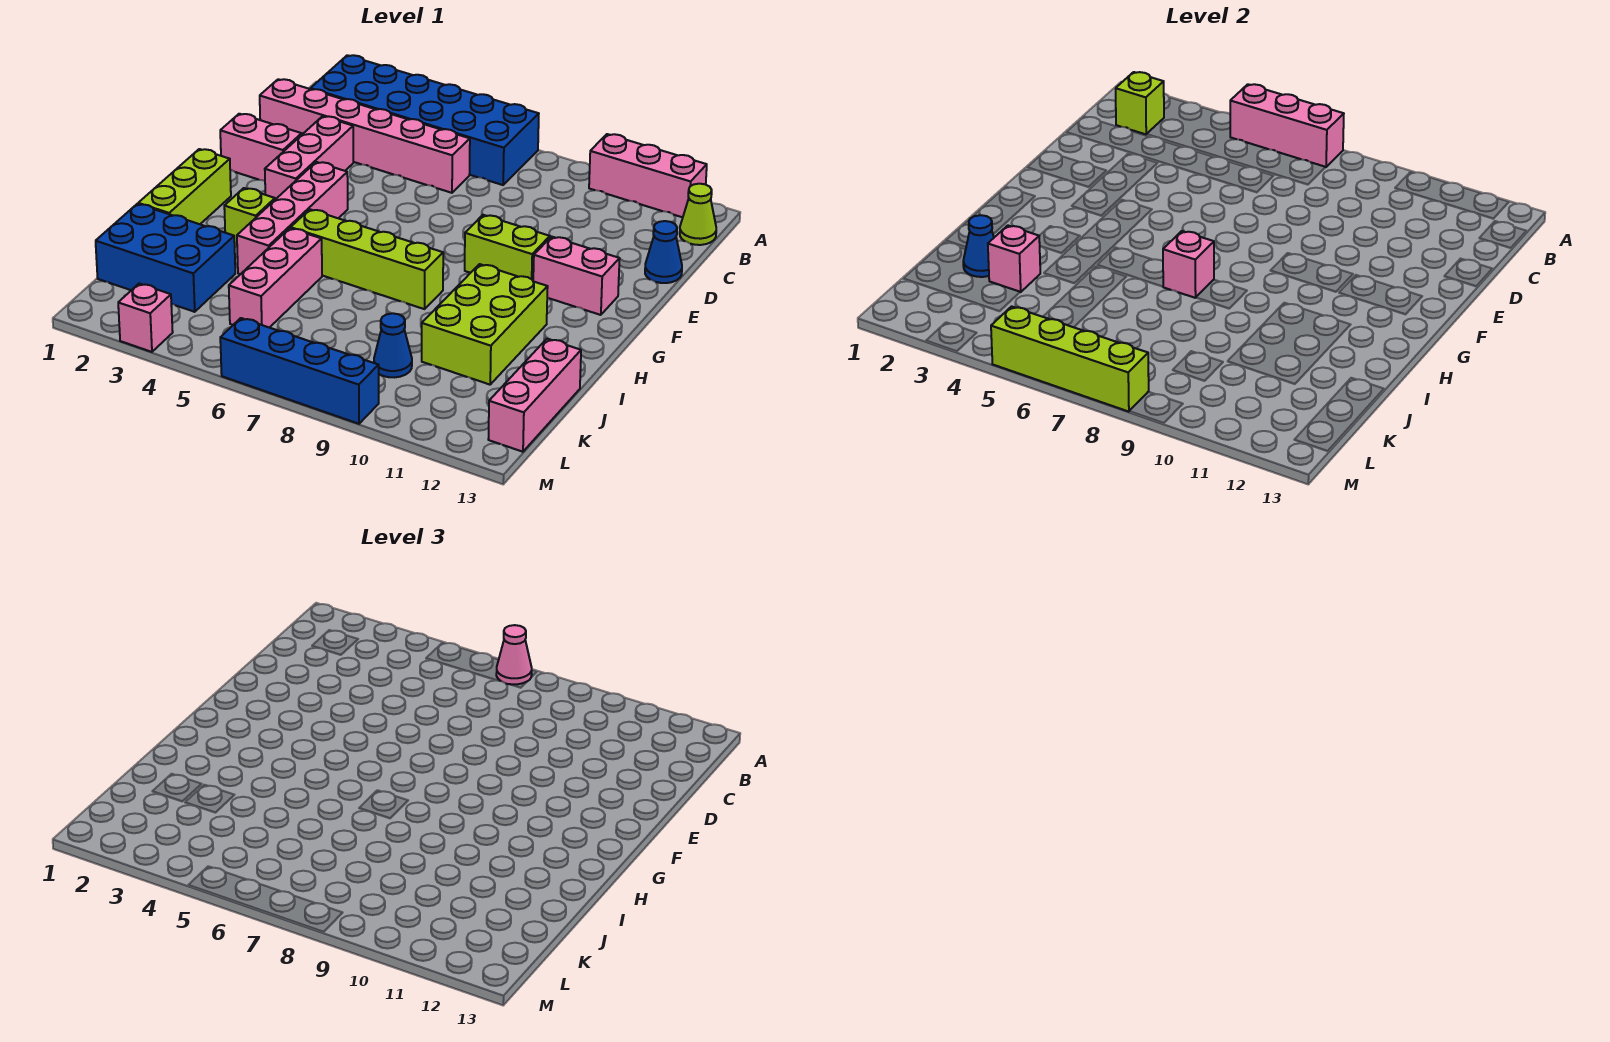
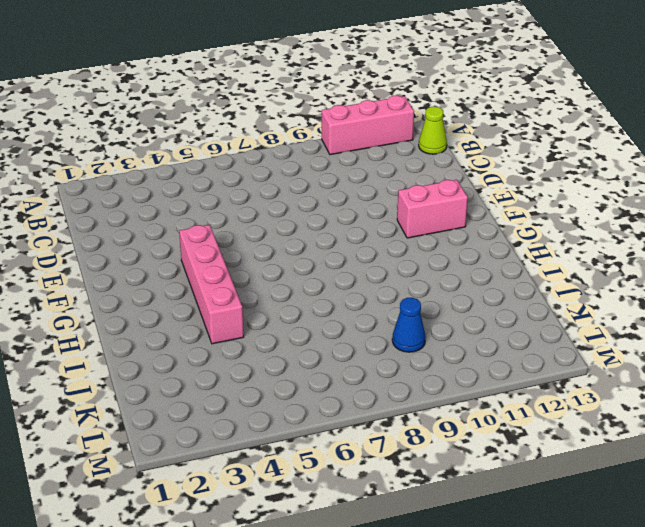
none -> blue brick A2:B7 level 1
none -> pink brick C1:C6 level 1
none -> pink brick D3:F3 level 1

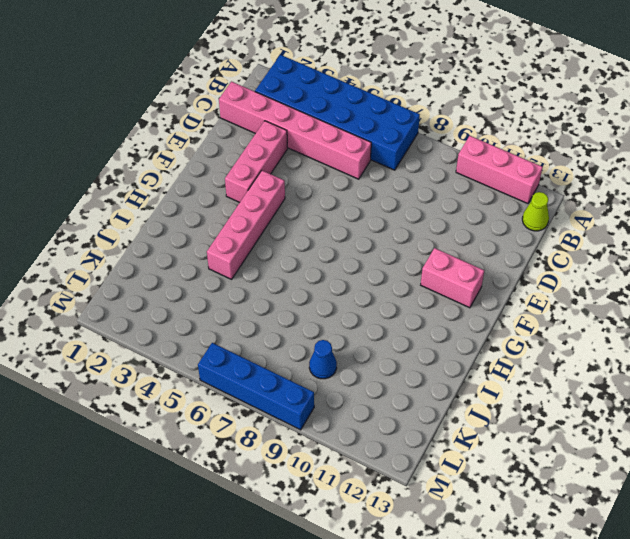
none -> blue cone D13 level 1
none -> pink brick E1:E2 level 1
none -> lime brick F9:F10 level 1

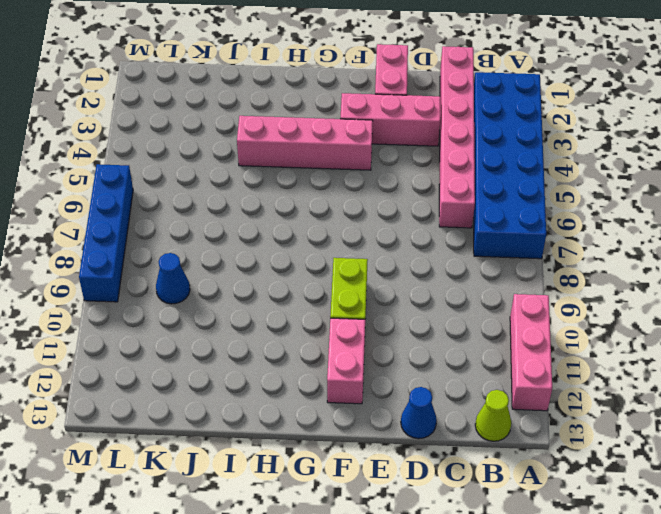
none -> lime brick G1:I1 level 1
none -> lime brick H3 level 1
none -> lime brick H5:H8 level 1

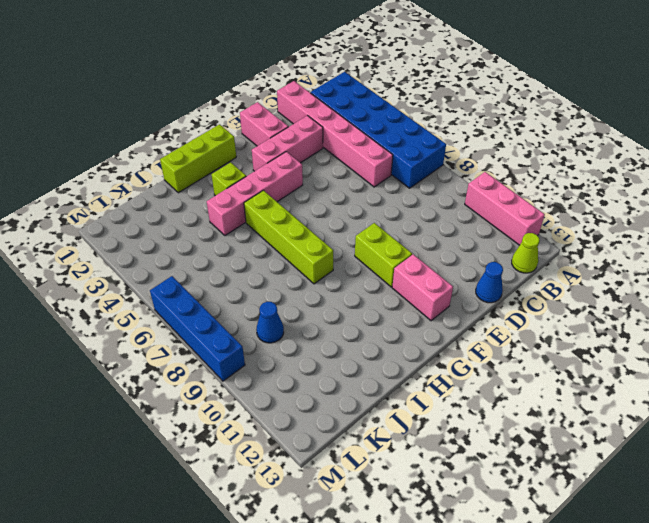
none -> lime brick H10:J11 level 1
none -> pink brick I5:K5 level 1
none -> blue brick J1:K3 level 1

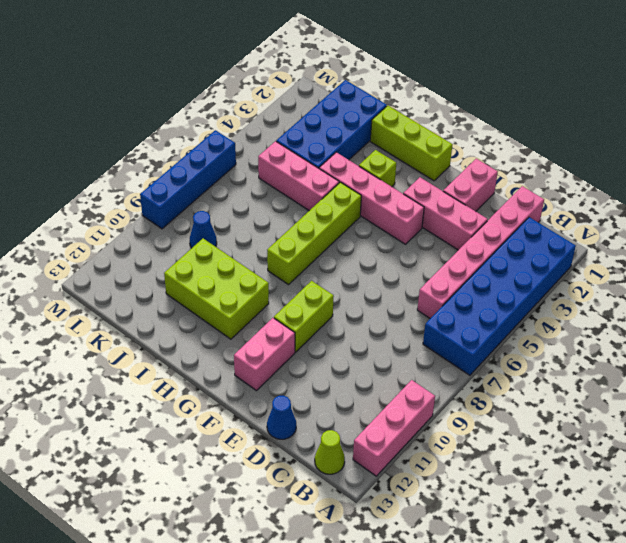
blue brick J1:K4 level 1 -> blue brick J1:K3 level 1
none -> pink brick J13:L13 level 1
none -> pink brick M3 level 1
none -> pink brick A5:A7 level 2

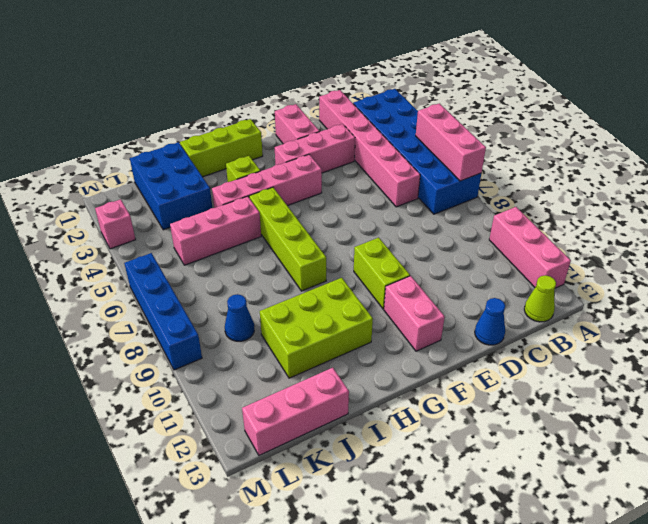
none -> lime brick B2 level 2
none -> pink brick H7 level 2
none -> blue cone J2 level 2

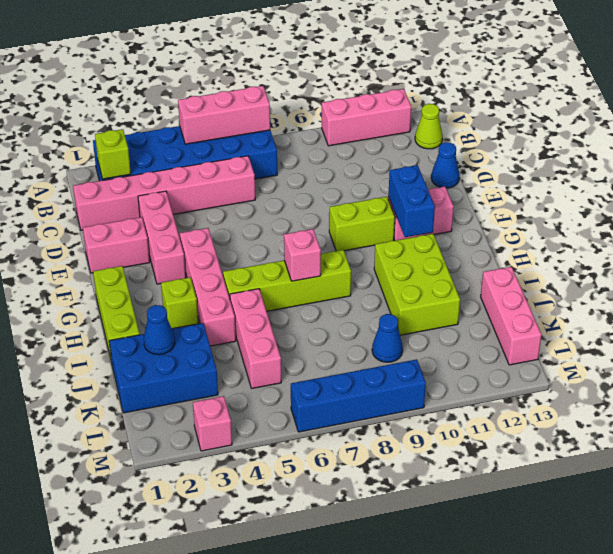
blue brick F11:G11 level 2 -> none
none -> pink brick J3 level 2
none -> lime brick M5:M8 level 2
none -> pink cone A7 level 3

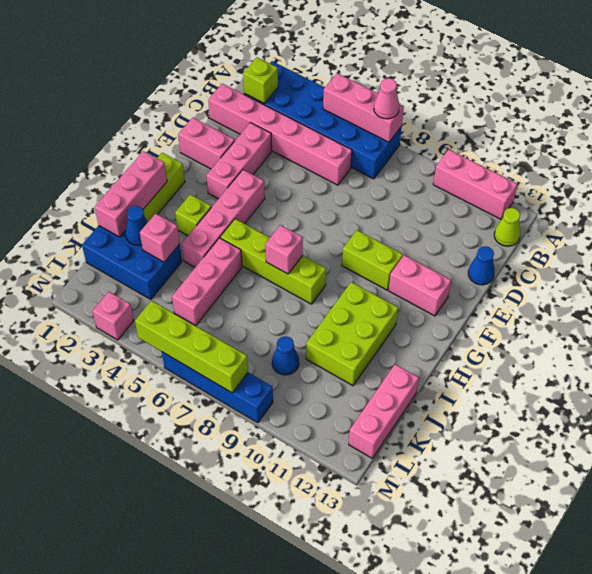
pink brick H1:J1 level 2 -> none

